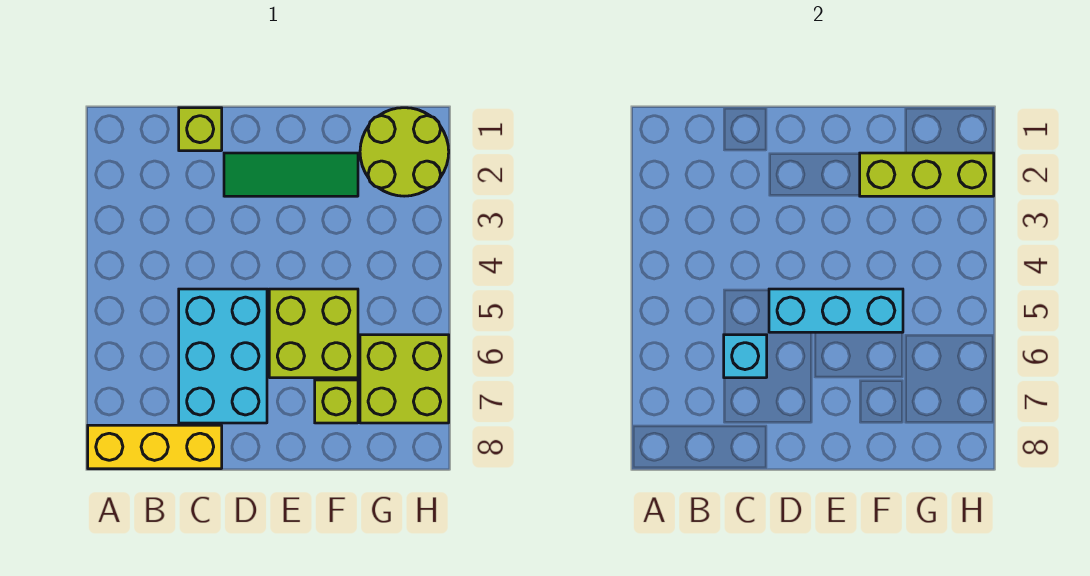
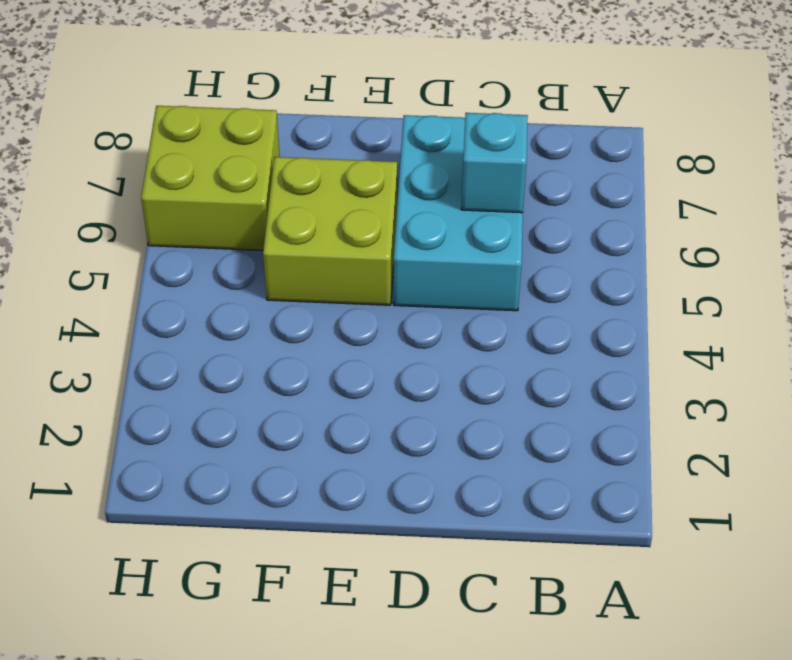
none -> yellow brick A8:C8 level 1
none -> lime brick C1 level 1

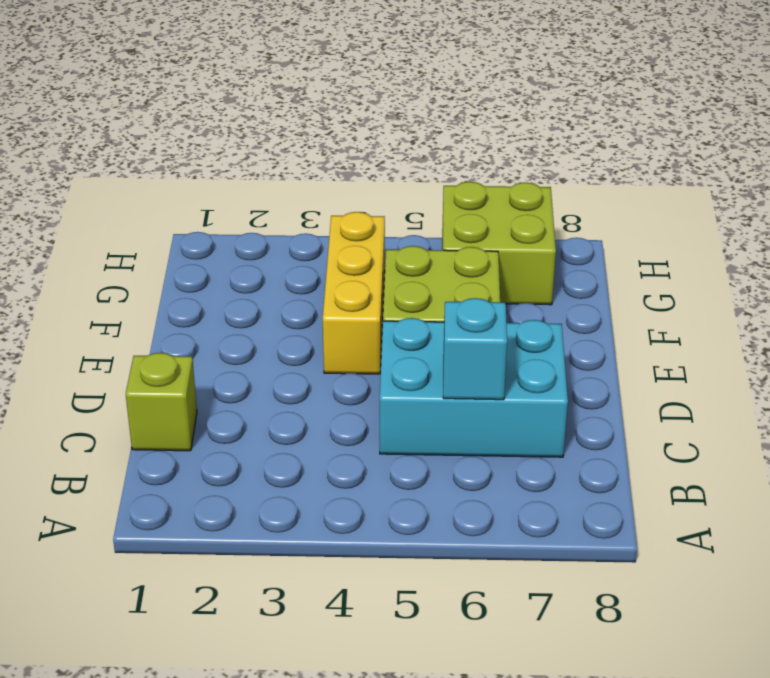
yellow brick E4:G4 level 1 -> yellow brick A8:C8 level 1
none -> green tile D2:F2 level 1
none -> lime brick F7 level 1

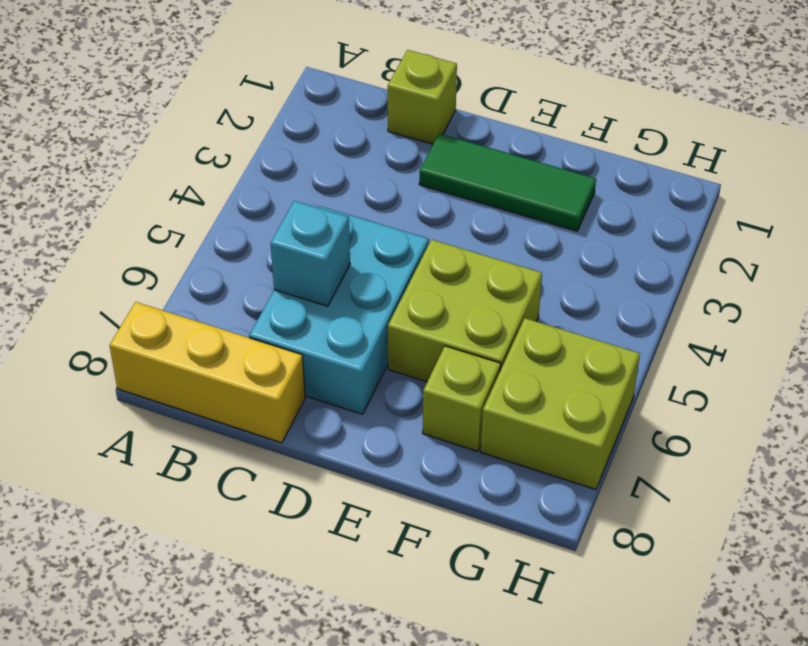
none -> lime round brick G1:H2 level 1
none -> cyan brick D5:F5 level 2

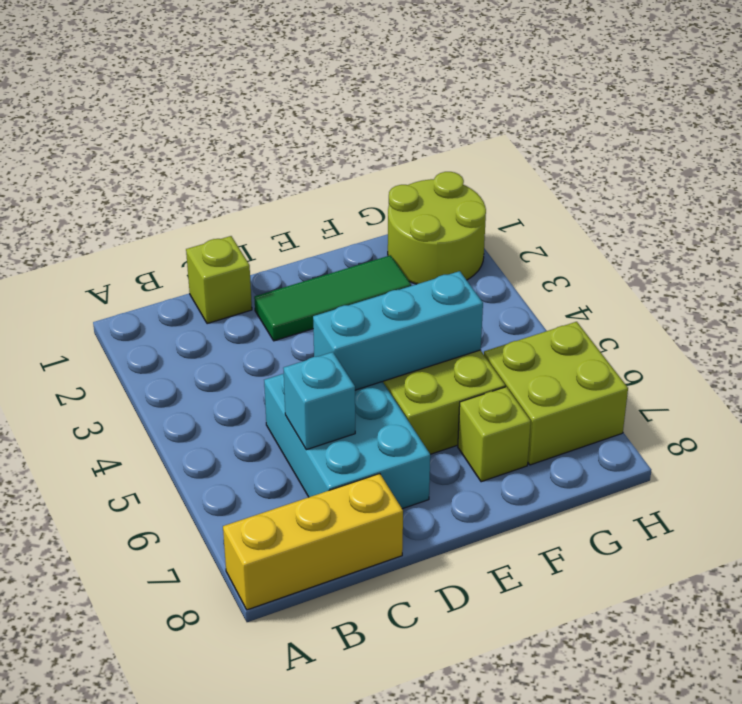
none -> lime brick F2:H2 level 2

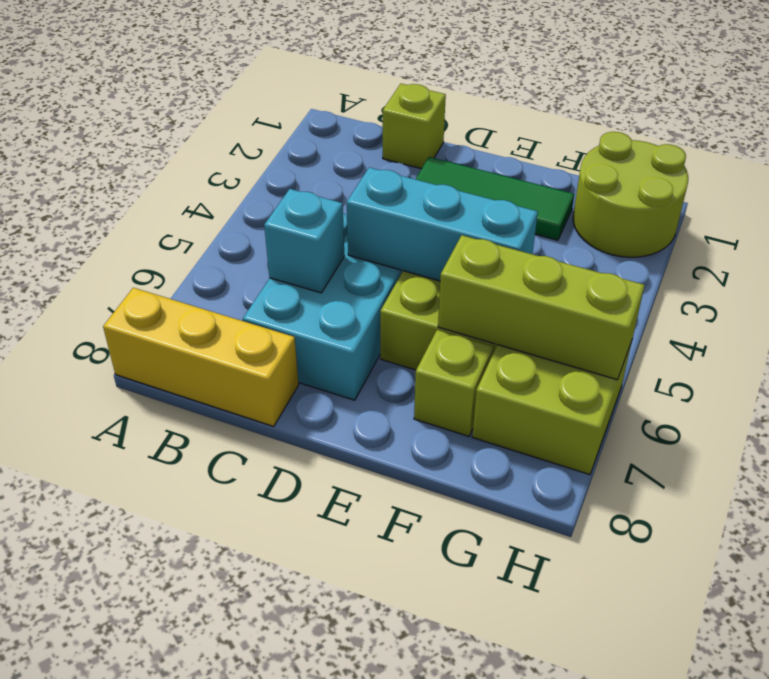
lime brick F6:H6 level 2 -> lime brick F2:H2 level 2

